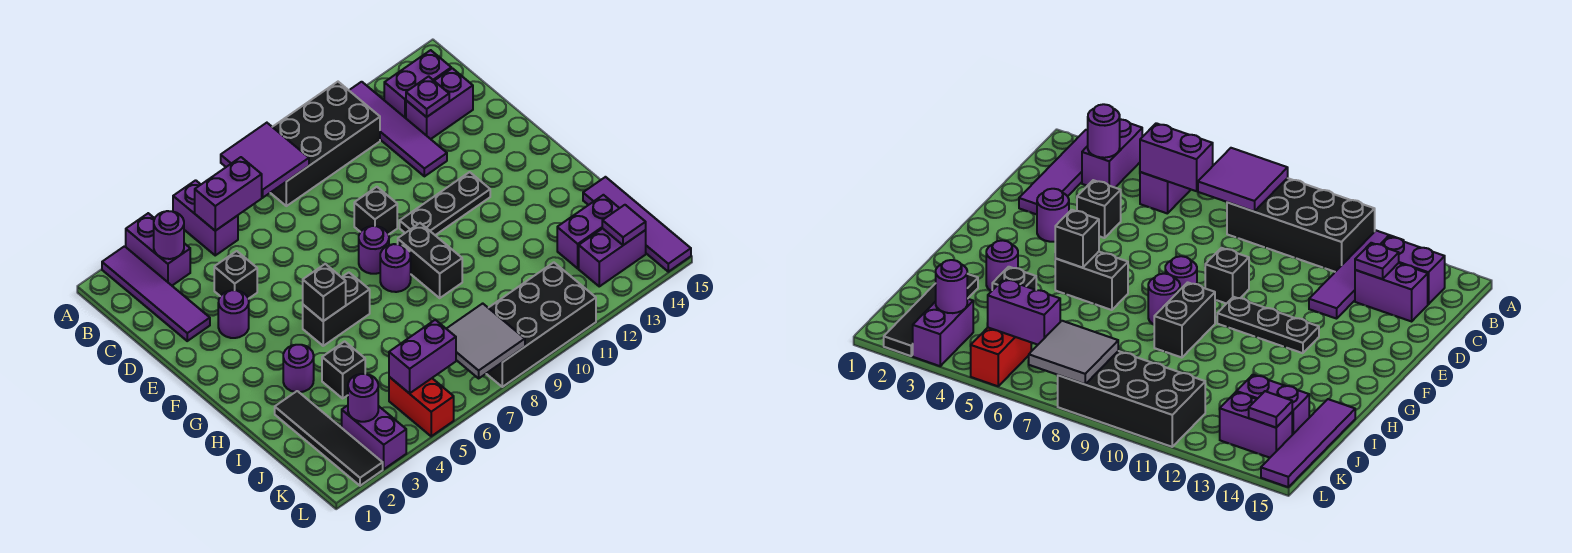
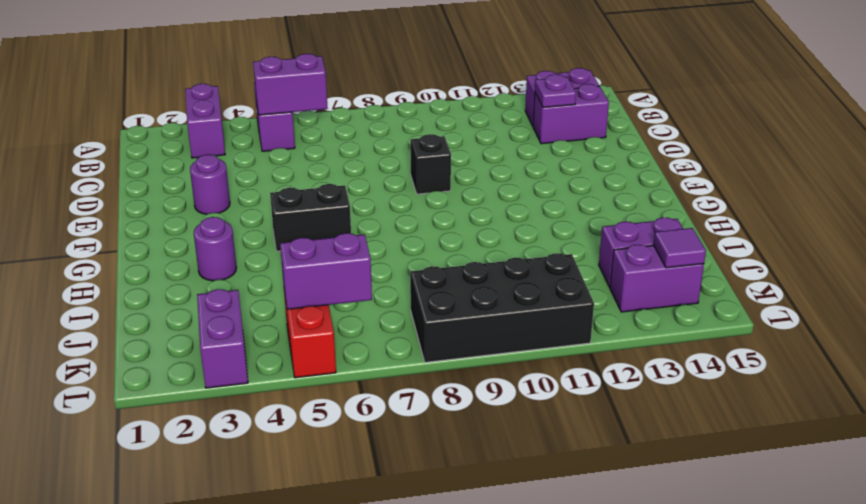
none -> purple tile A2:D2 level 1
none -> black brick A8:B11 level 1
none -> purple tile A12:D12 level 1
none -> black brick D4 level 1

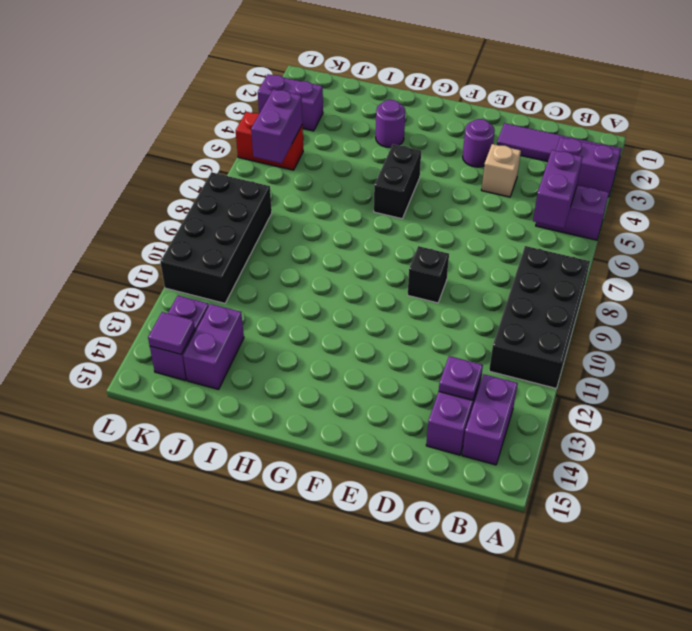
tan brick D4 level 1 -> black brick D4 level 1
none -> purple tile A12:D12 level 1
none -> purple round brick F8 level 1
none -> black plate F10:F12 level 1
none -> purple round brick G8 level 1

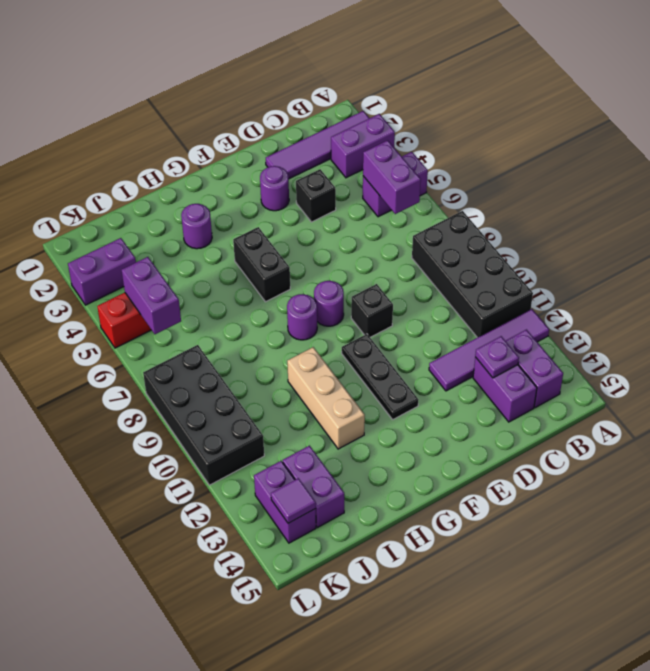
tan brick H10:H12 level 1 -> none
none -> black brick G9:H9 level 1
none -> black tile I2:L2 level 1
none -> black brick I4 level 1
none -> purple tile I15:L15 level 1

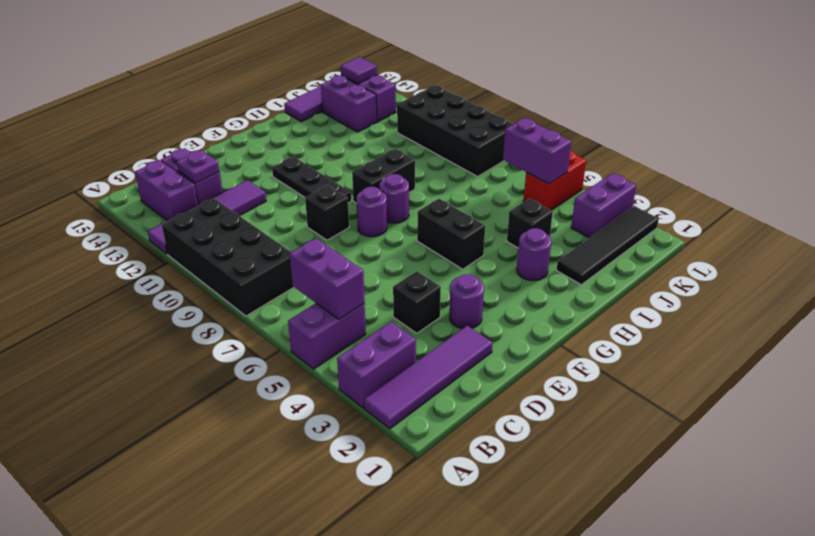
none -> purple tile A7:B8 level 2
none -> purple round brick B3 level 2
none -> black brick G5 level 2
none -> purple round brick K3 level 2

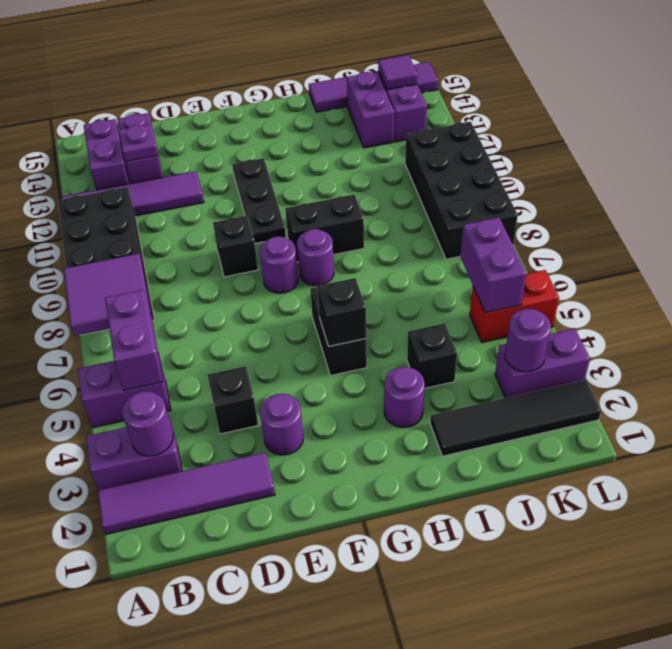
none -> grey tile K7:L8 level 2

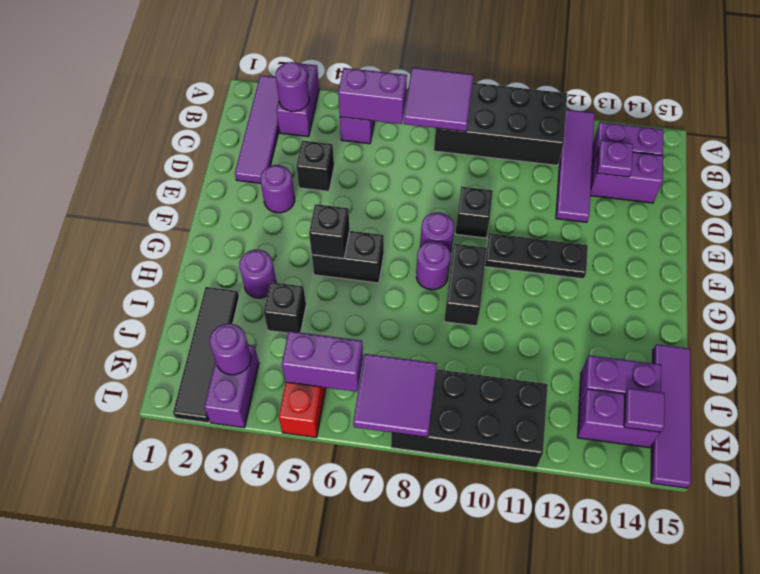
purple tile K7:L8 level 2 -> grey tile K7:L8 level 2

